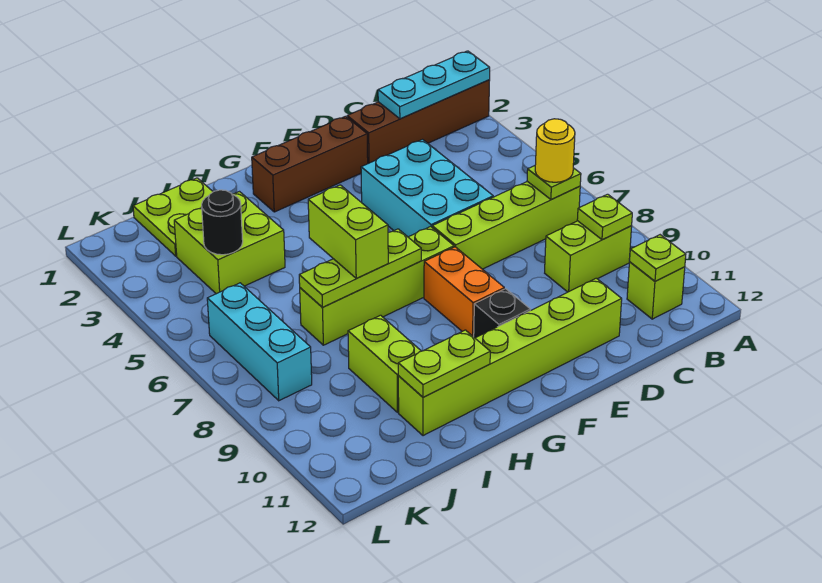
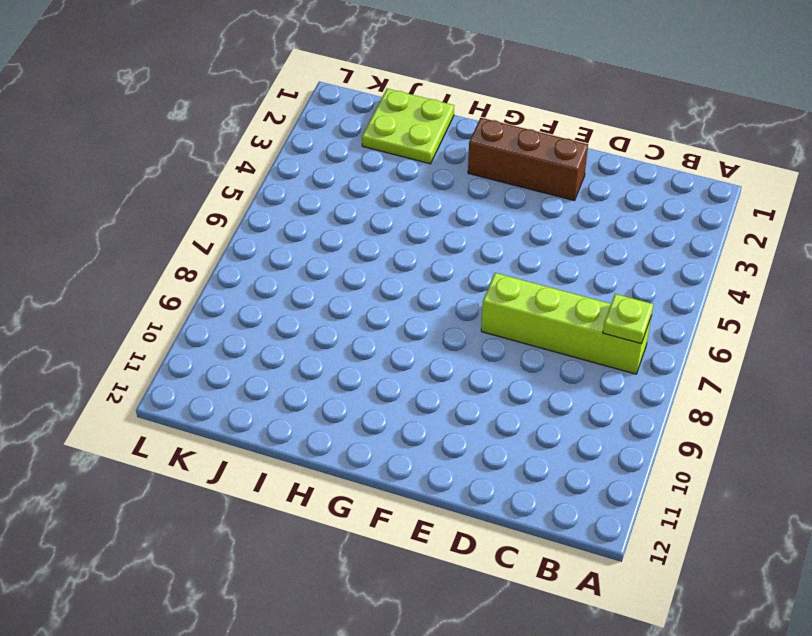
none -> brown brick A2:D2 level 1
none -> lime brick B9:C9 level 1
none -> lime brick B11 level 1

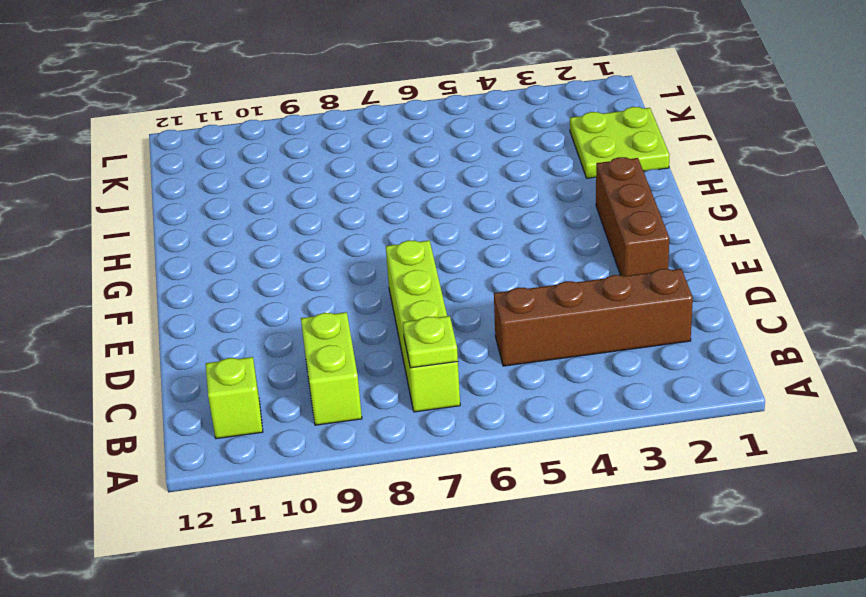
brown brick C2:C5 level 1 -> brown brick A2:D2 level 1
none -> cyan brick D4:E6 level 1
none -> lime brick D11:I11 level 1
none -> lime brick F7:I7 level 1

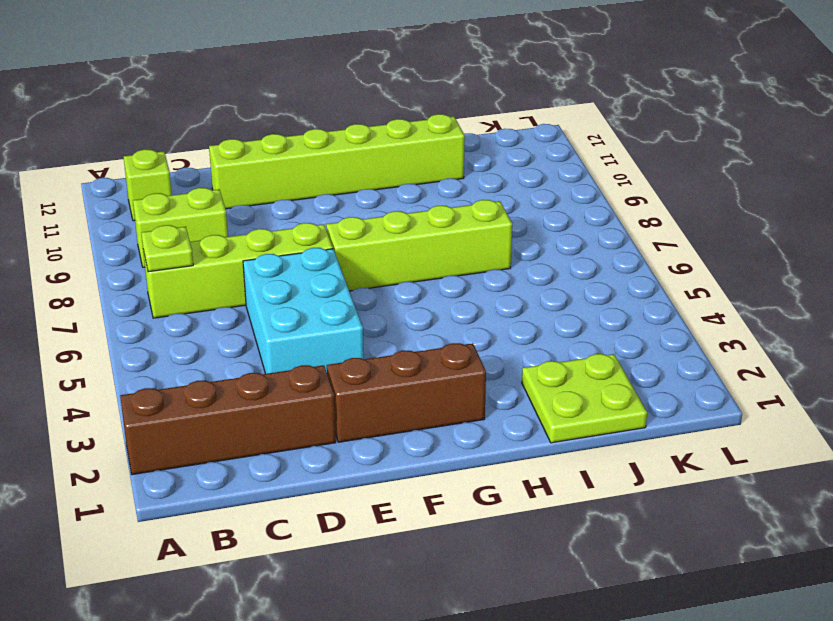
none -> orange brick F8:F9 level 1
none -> black brick F10 level 1
none -> lime brick I3:J4 level 1

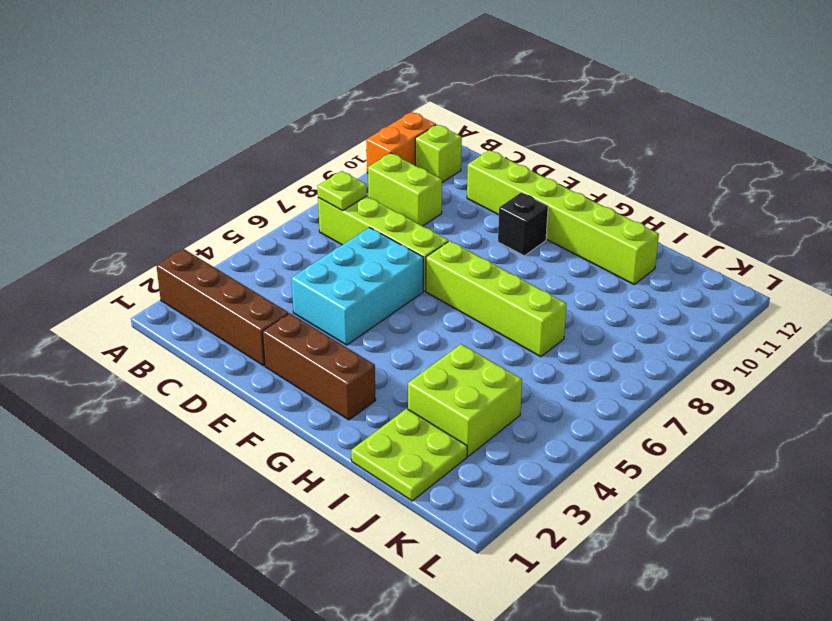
orange brick A10:A11 level 1 -> orange brick F8:F9 level 1
none -> lime brick I9:I10 level 1
none -> cyan brick K6:K8 level 1
none -> cyan plate A2:C2 level 2

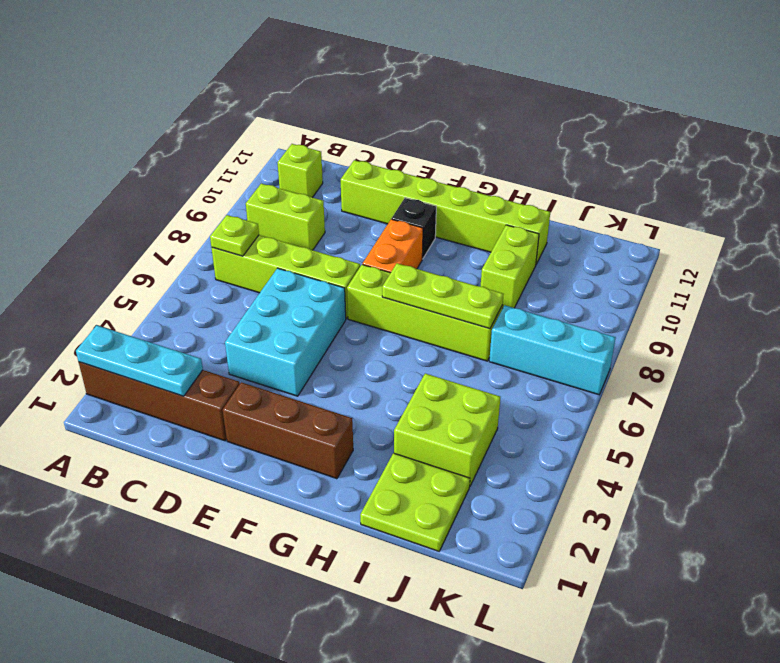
cyan brick J7:L7 level 1 -> cyan brick K6:K8 level 1
none -> lime plate B9 level 2
none -> lime plate B11 level 2
none -> lime plate H11:I11 level 2

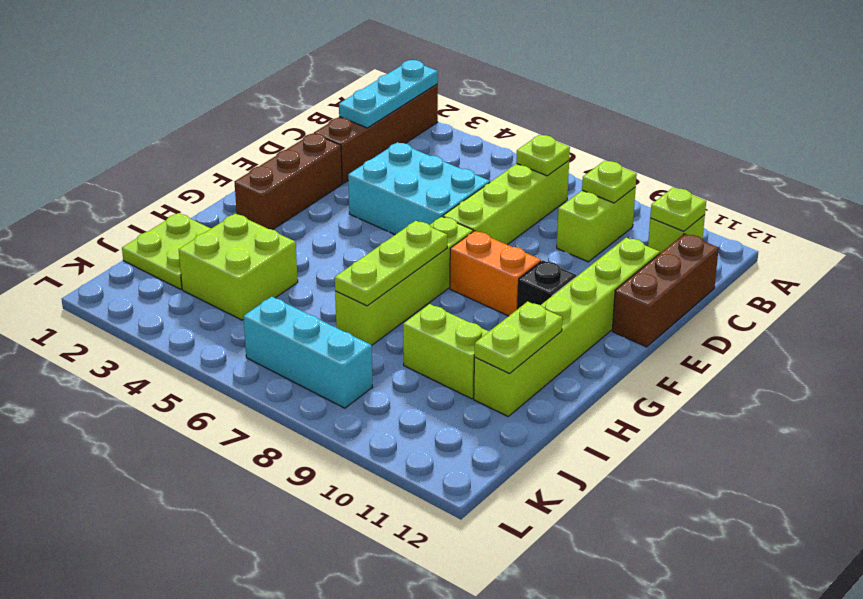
brown brick C12:E12 level 1 -> none
none -> black round brick J4 level 2
none -> yellow round brick B7 level 3
none -> lime brick H6:H7 level 3

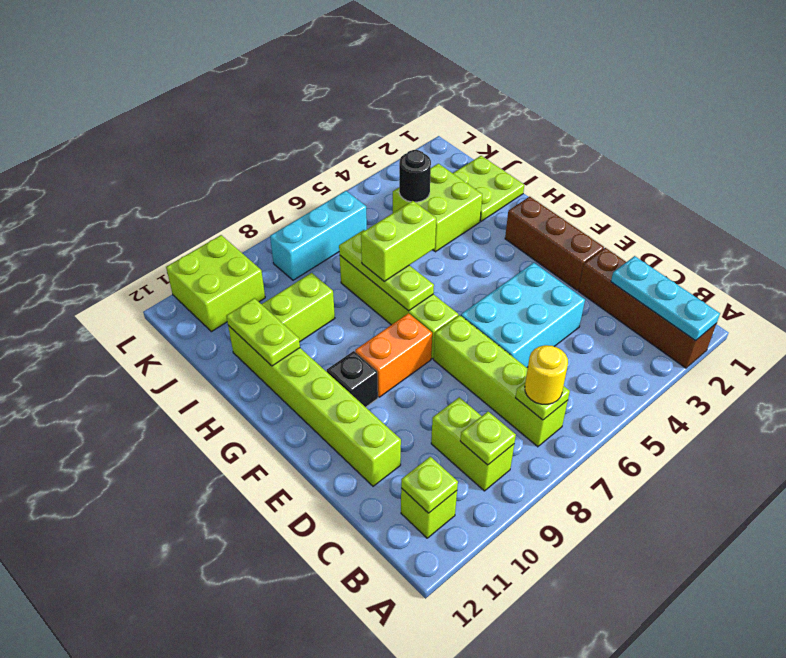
lime brick K10:L11 level 1 -> none

